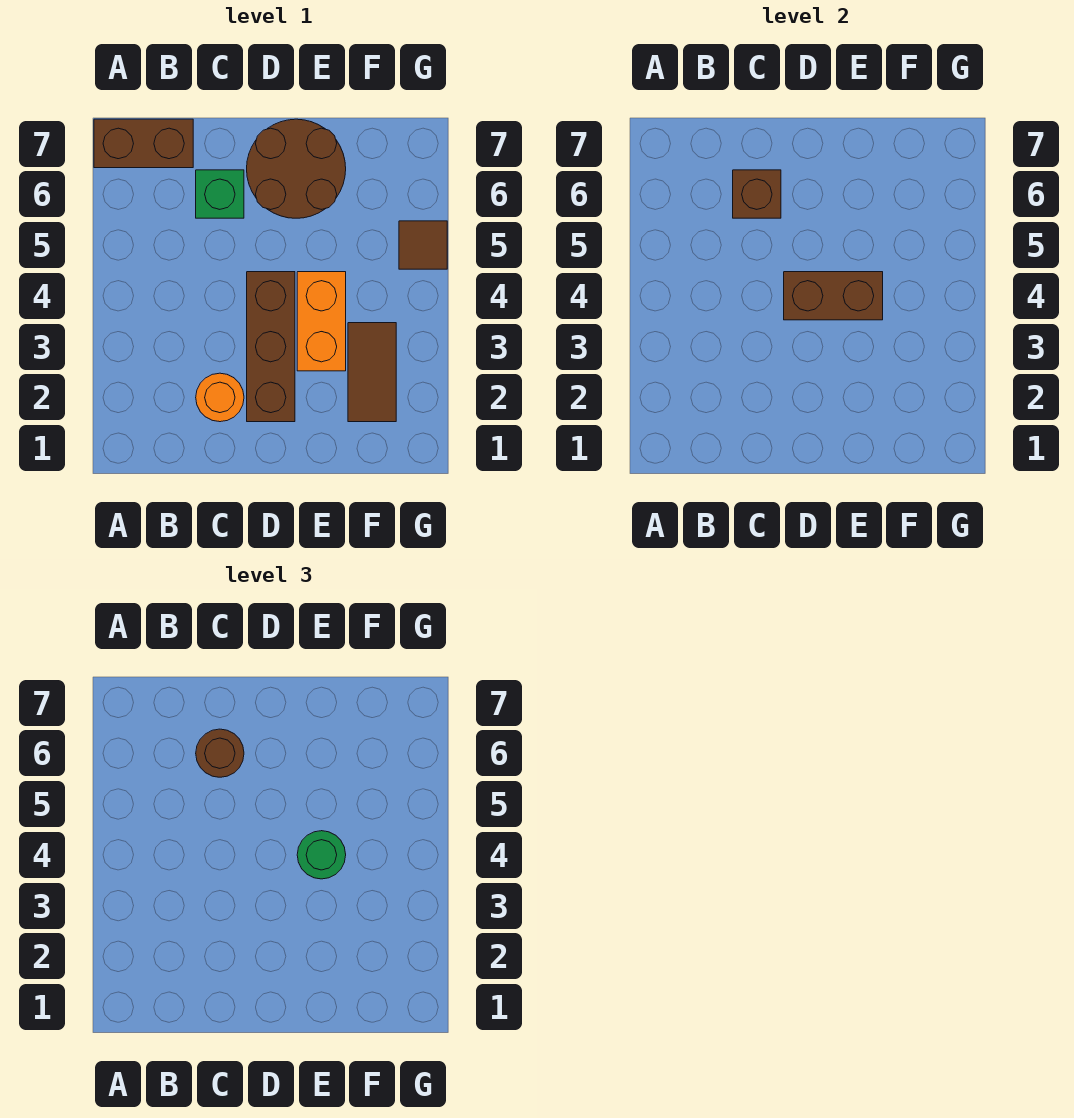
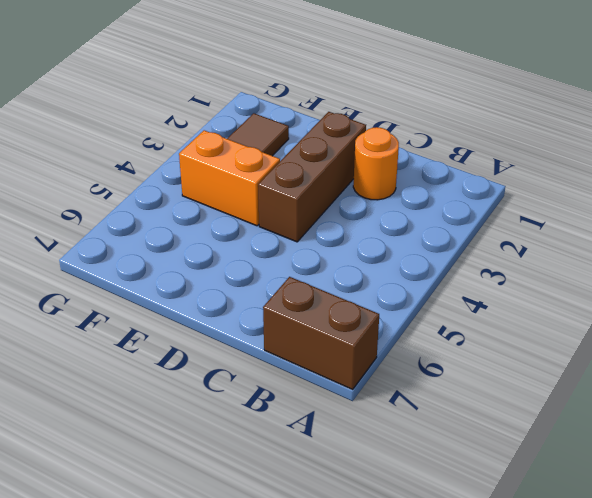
orange brick E4:F4 level 1 -> orange brick E3:E4 level 1
none -> green brick C6 level 1
none -> brown round brick D6:E7 level 1
none -> brown tile G5 level 1

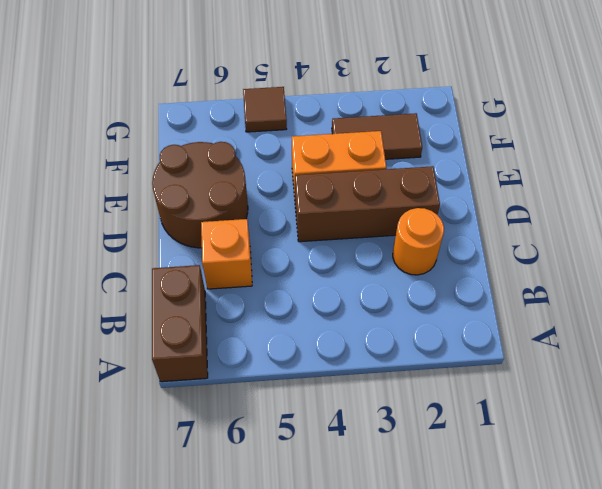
orange brick C6 level 1 -> green brick C6 level 1
none -> brown brick C6 level 2
none -> brown brick D4:E4 level 2
none -> brown round brick C6 level 3

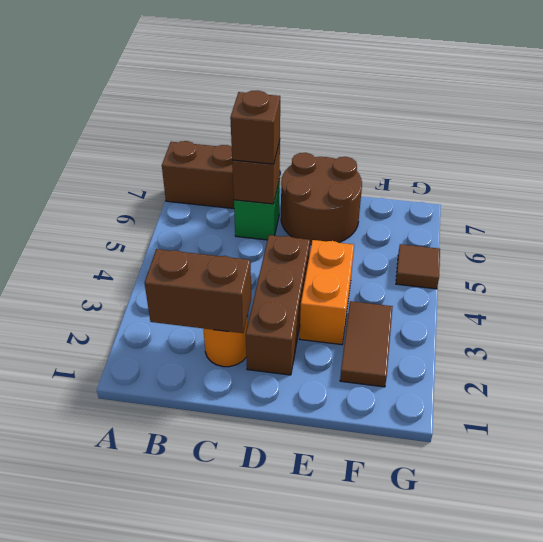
brown brick B2:C2 level 2 -> brown brick D4:E4 level 2
brown brick C6 level 3 -> brown round brick C6 level 3
none -> green round brick E4 level 3

